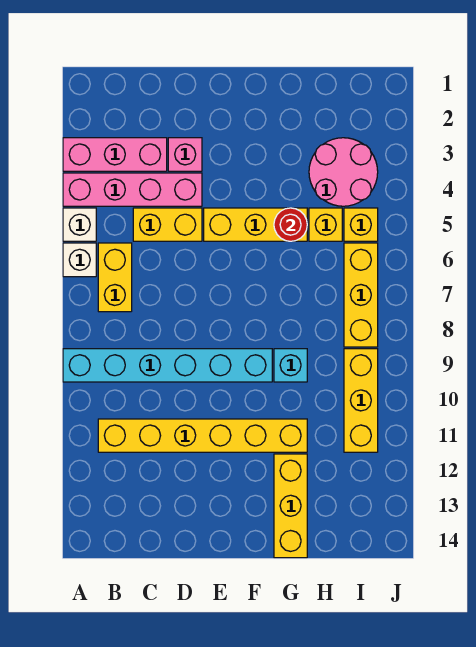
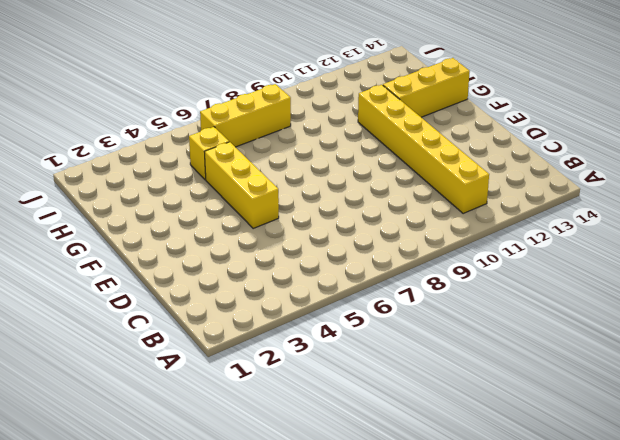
none -> pink brick A3:C3 level 1
none -> pink brick A4:D4 level 1
none -> white brick A5 level 1

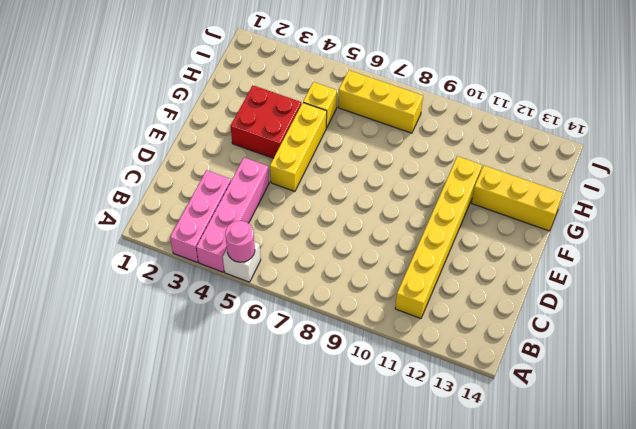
pink round brick A5 level 2 -> none
red brick F3:G4 level 1 -> none
none -> white brick A6 level 1
none -> cyan brick A9:F9 level 1
none -> yellow brick B6:B7 level 1

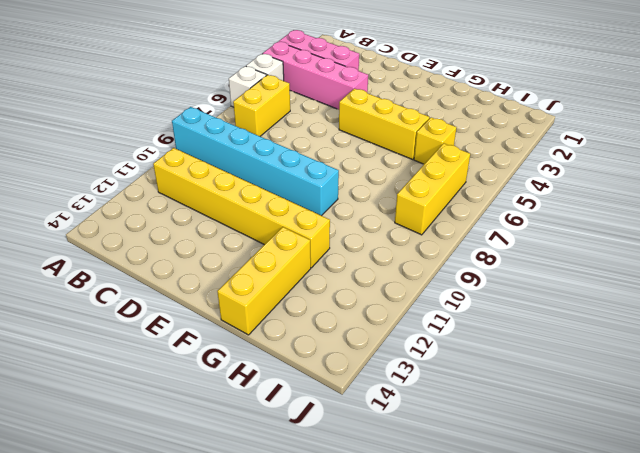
none -> yellow brick C5:D5 level 1
none -> pink brick D3 level 1
none -> cyan brick G9 level 1

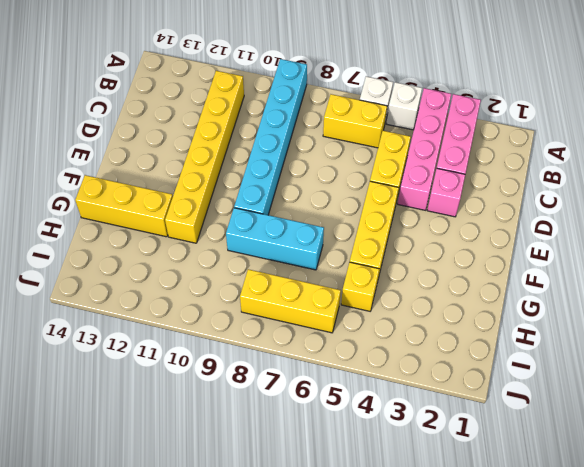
cyan brick G7:G9 level 1 -> cyan brick G9 level 1
none -> pink round brick H3:I4 level 1
none -> yellow brick I5 level 1
none -> yellow brick I9:I11 level 1

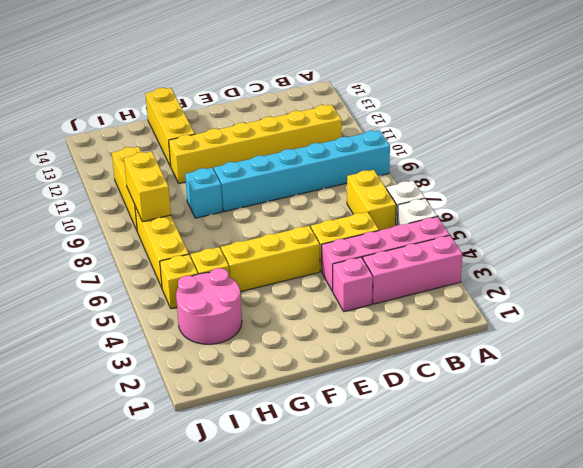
yellow brick I8:I9 level 2 -> none
none -> red round brick G5 level 2

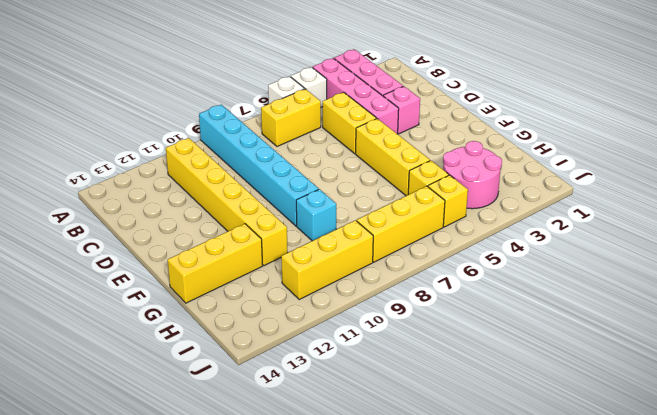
none -> red round brick G5 level 2

